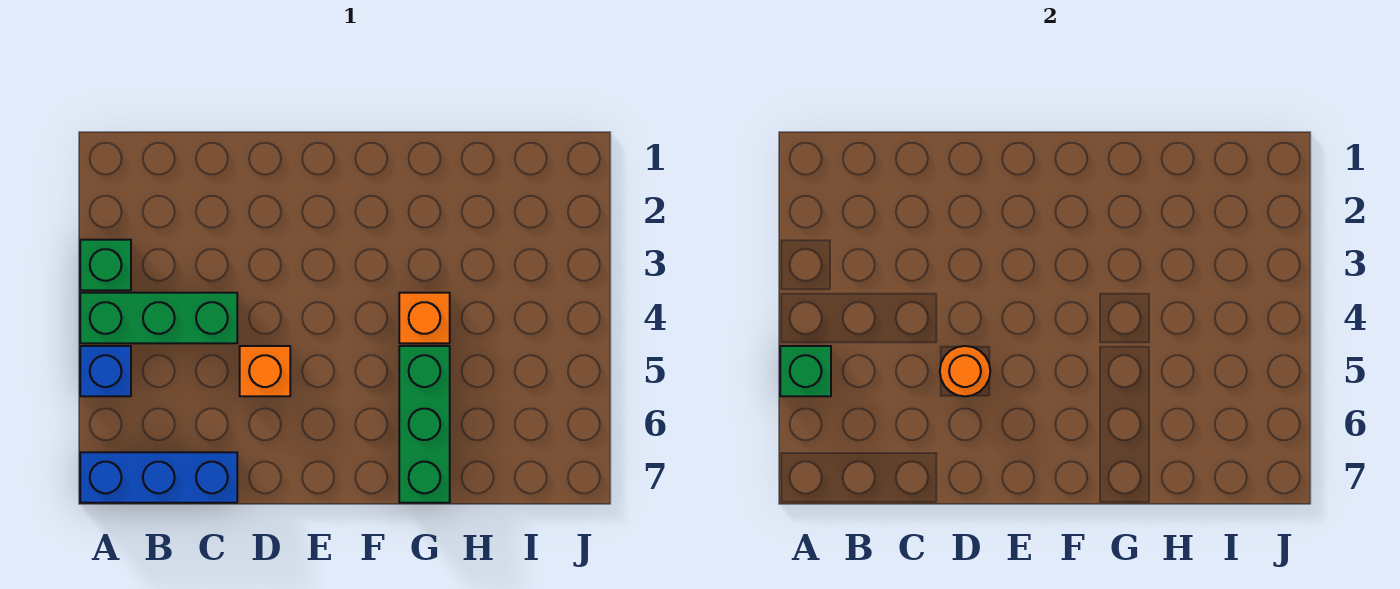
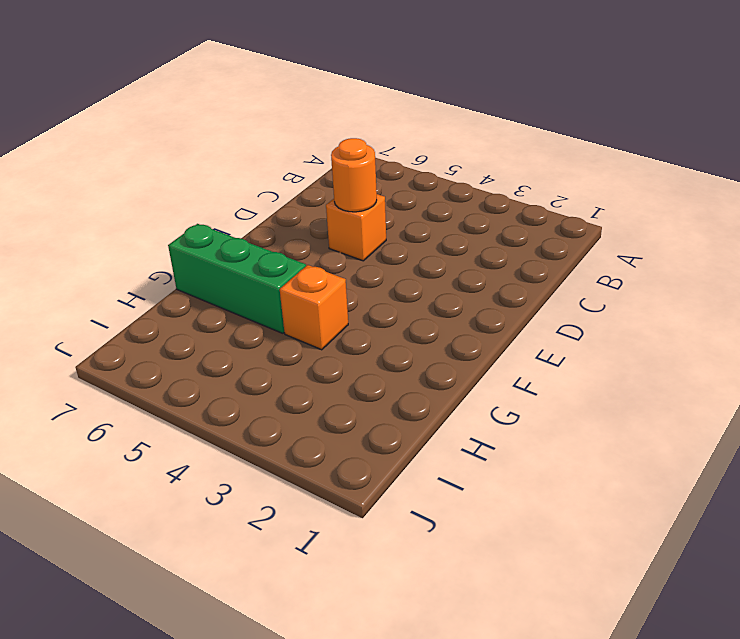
none -> green brick A3 level 1
none -> green brick A4:C4 level 1

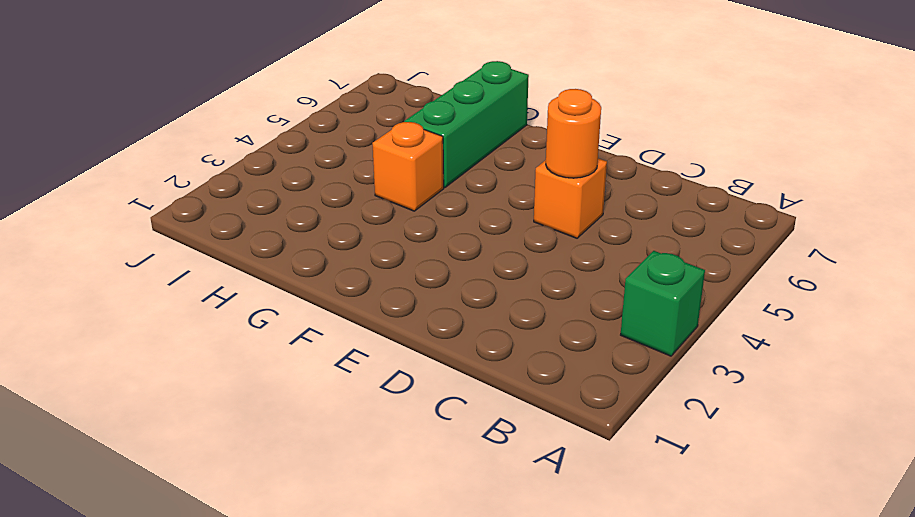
none -> green brick A4:C4 level 1
none -> blue brick A5 level 1

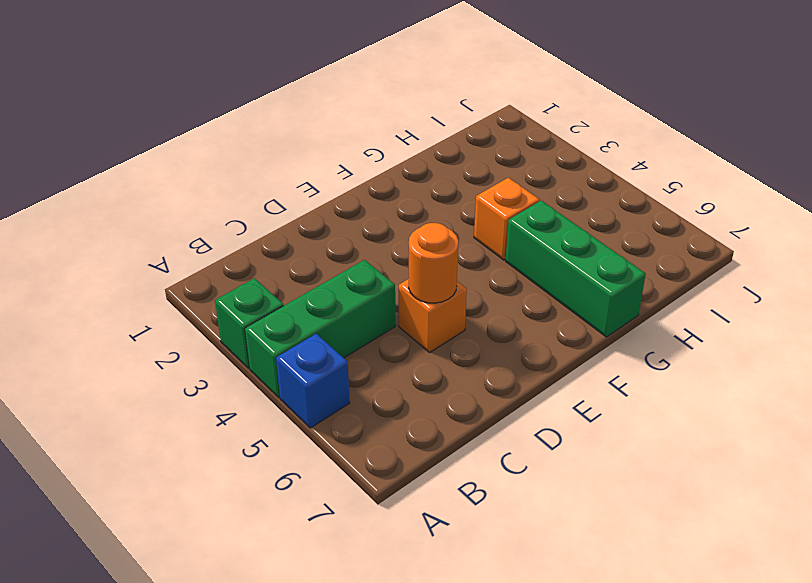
none -> blue brick A7:C7 level 1
none -> green brick A5 level 2

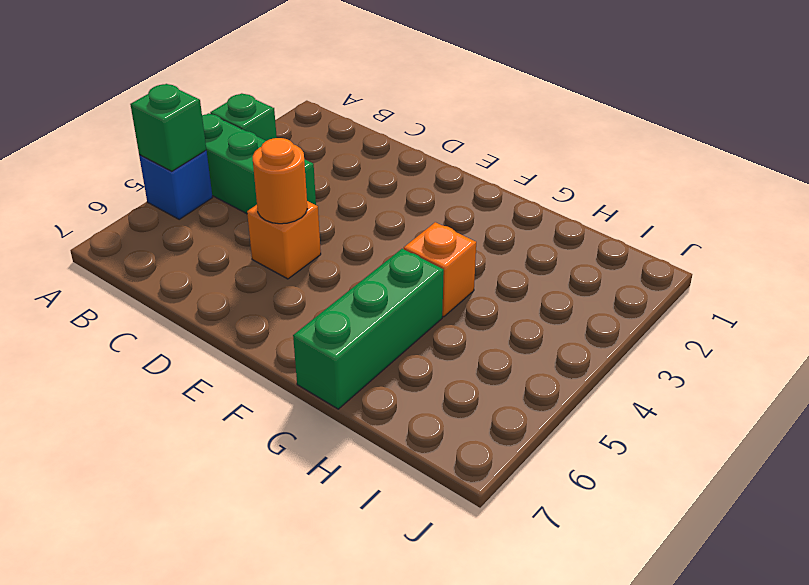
none -> blue brick A7:C7 level 1

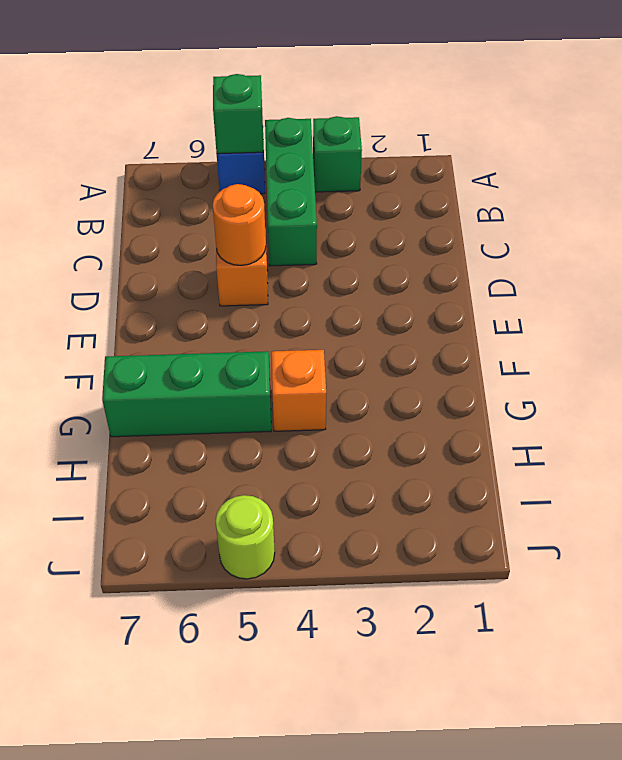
lime round brick J5 level 1 -> none
none -> blue brick A7:C7 level 1

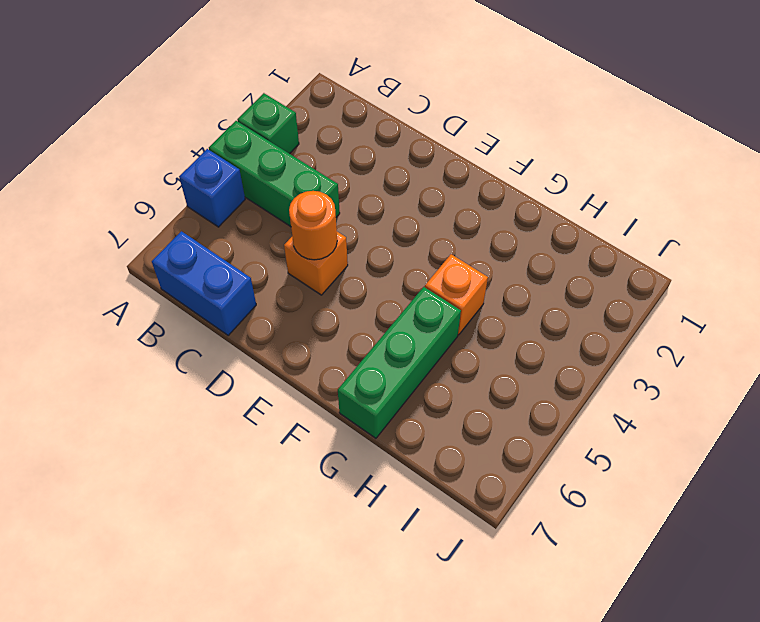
blue brick B7:C7 level 1 -> blue brick A7:C7 level 1
none -> green brick A5 level 2

